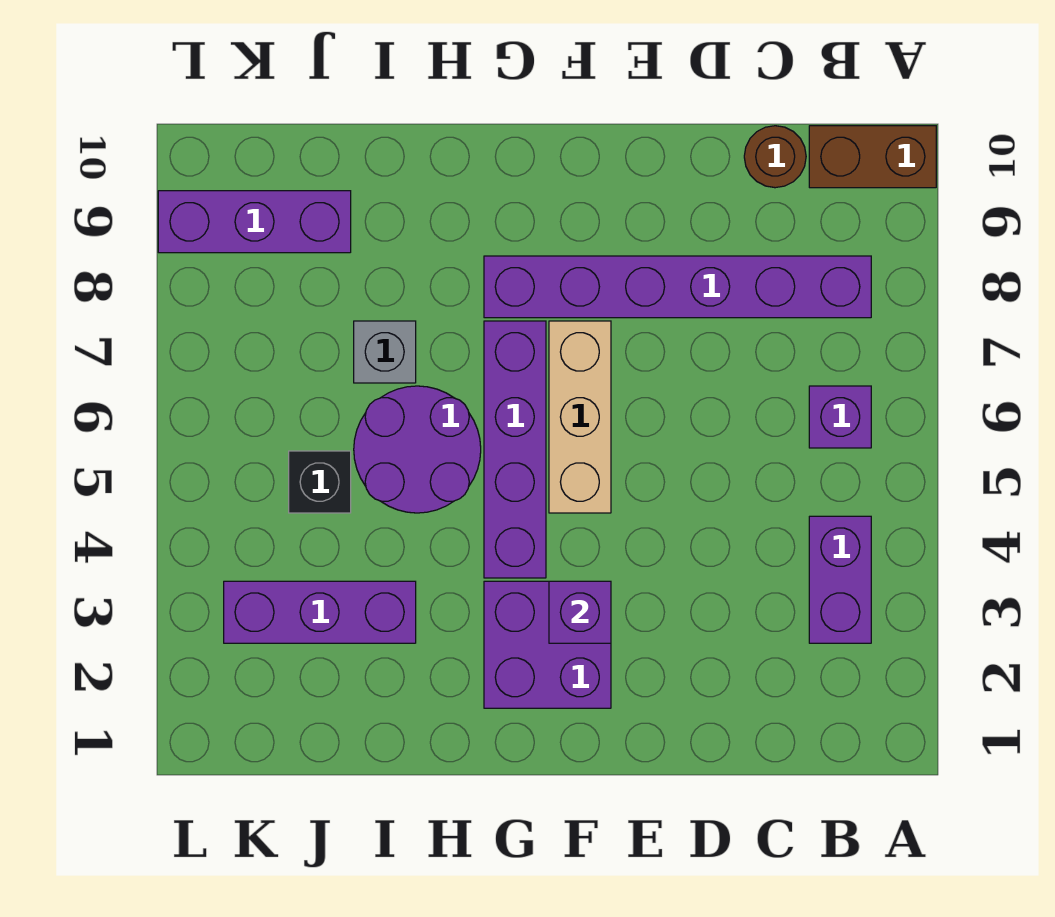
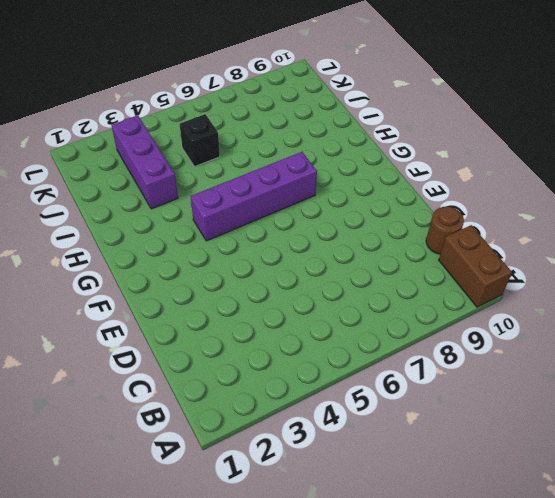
none -> purple brick B3:B4 level 1
none -> purple brick B6 level 1
none -> purple brick B8:G8 level 1

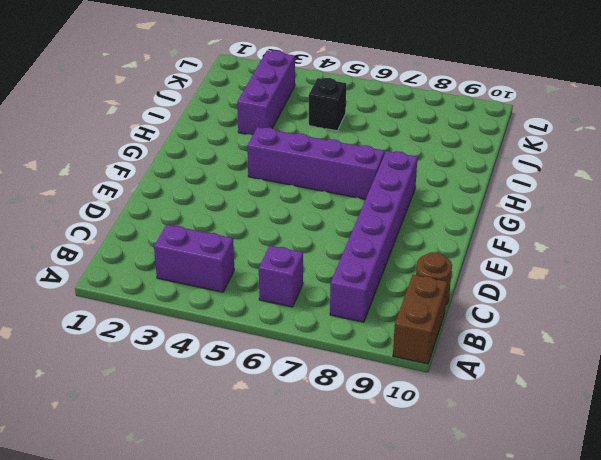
none -> purple brick F2:G3 level 1
none -> tan brick F5:F7 level 1
none -> purple round brick H5:I6 level 1

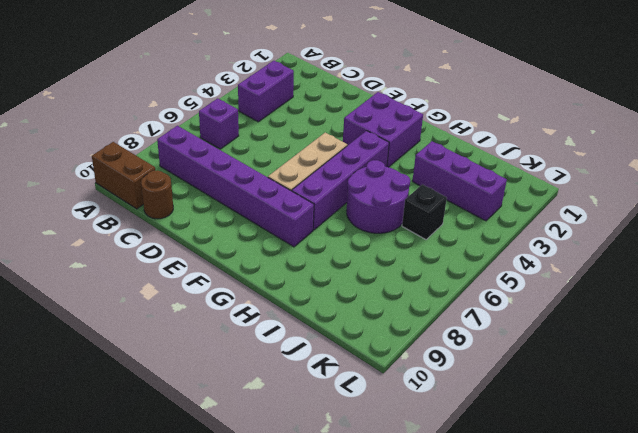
none -> grey brick I7 level 1
none -> purple brick J9:L9 level 1
none -> purple brick F3 level 2

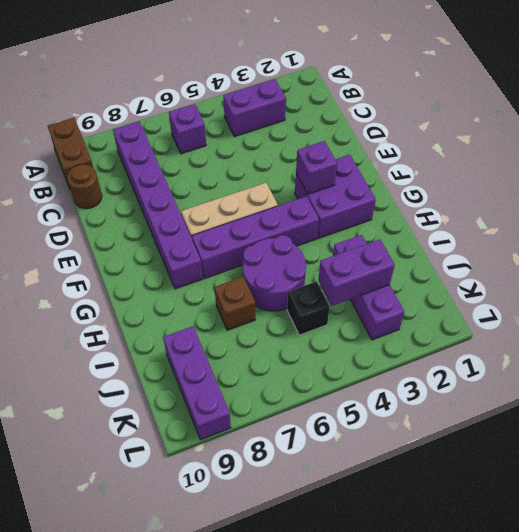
brown brick I7 level 1 -> grey brick I7 level 1
purple brick J3:J4 level 2 -> none

